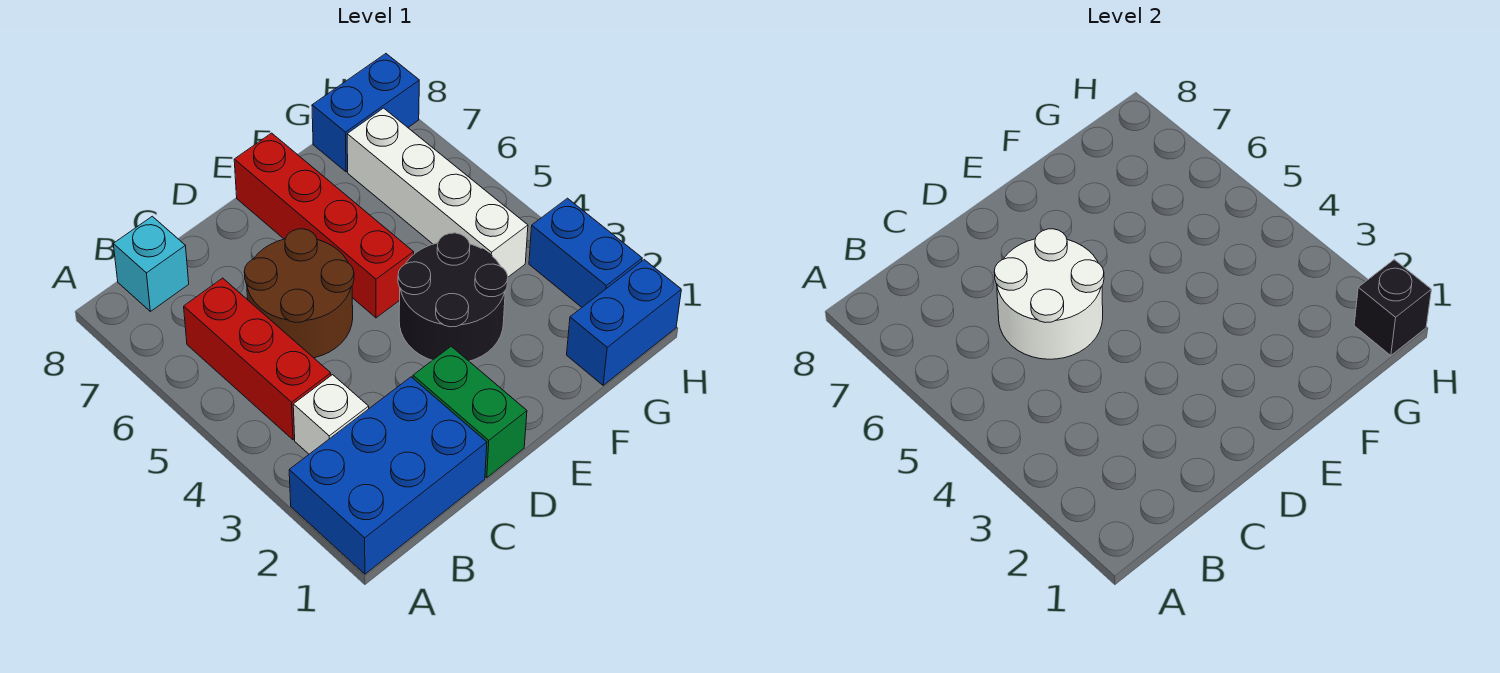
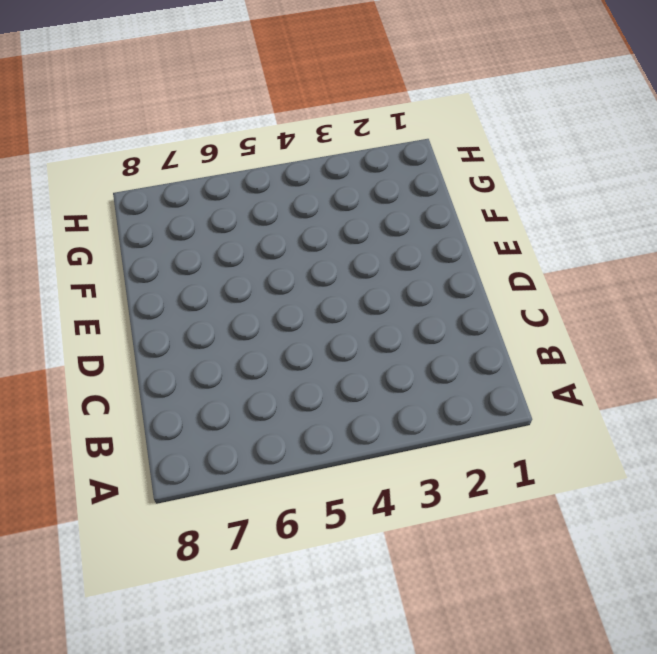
none -> blue brick A1:C2 level 1
none -> white brick B3 level 1
none -> red brick B4:B6 level 1

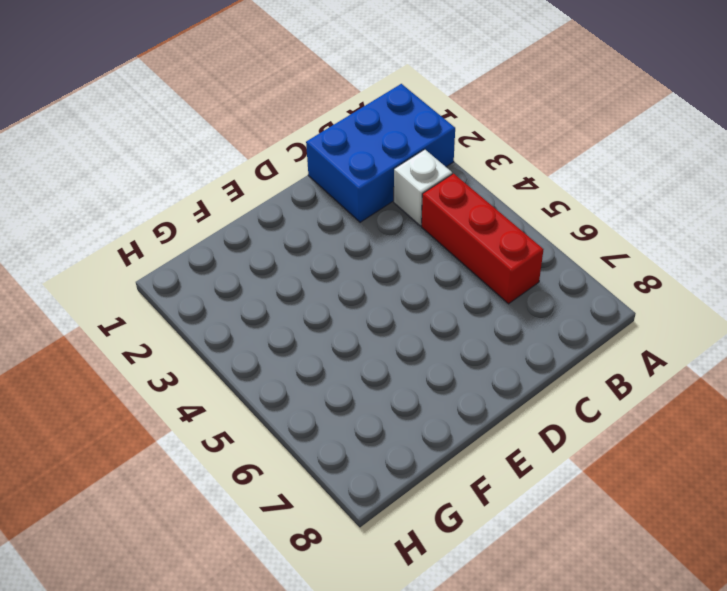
none -> cyan brick B8 level 1
none -> brown round brick C5:D6 level 1
none -> green brick D1:D2 level 1

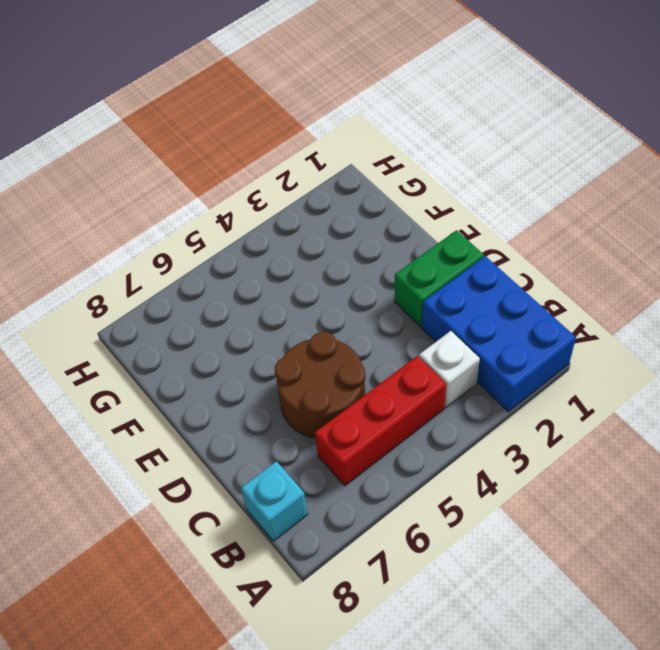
none -> black round brick E3:F4 level 1
none -> red brick E5:E8 level 1
none -> blue brick G1:H1 level 1

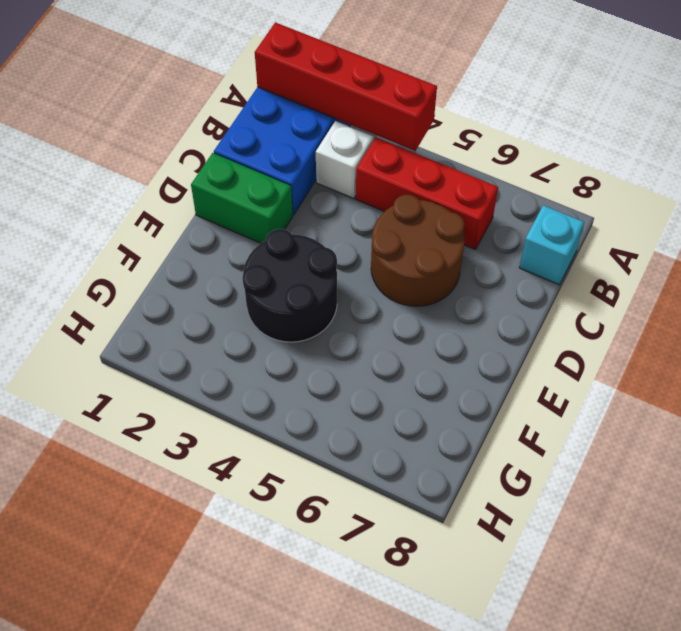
red brick A1:A4 level 2 -> red brick E5:E8 level 1
none -> blue brick G1:H1 level 1
none -> white brick G4:G7 level 1
none -> blue brick G8:H8 level 1

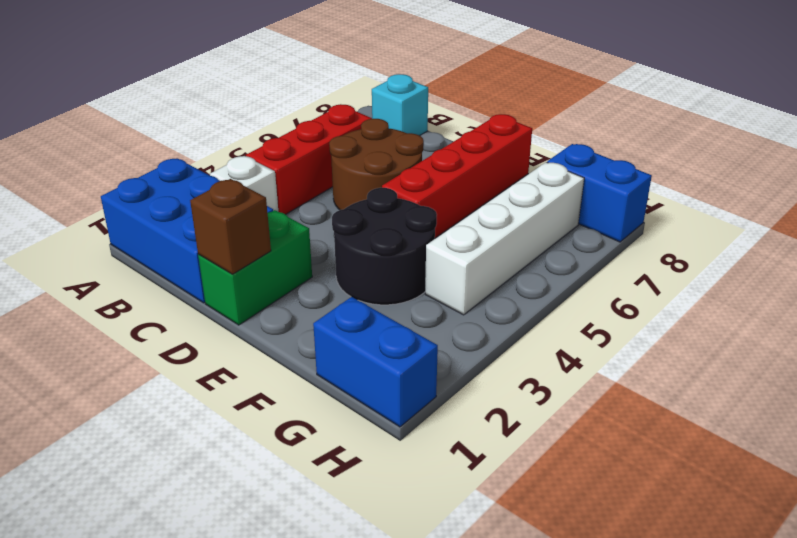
brown brick D1 level 2 -> none
none -> blue brick H2:H3 level 1
none -> white round brick C5:D6 level 2
none -> black brick H1 level 2

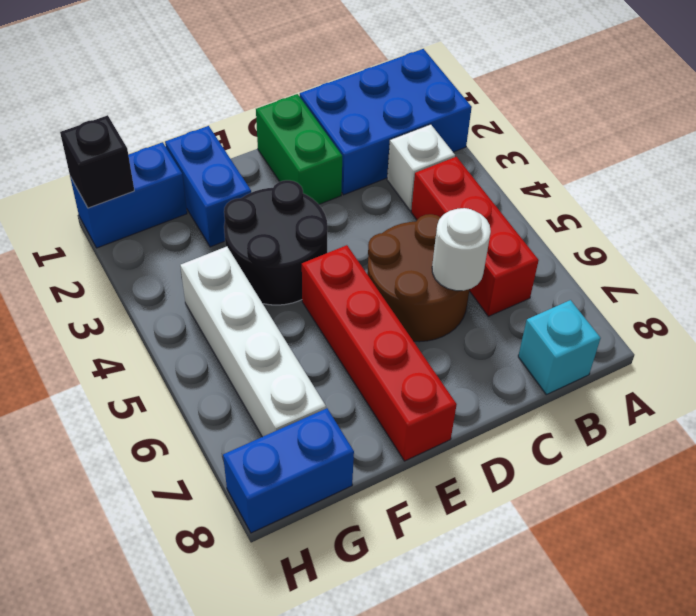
white round brick C6 level 2 -> white round brick C5:D6 level 2
blue brick F1:F2 level 1 -> blue brick H2:H3 level 1

